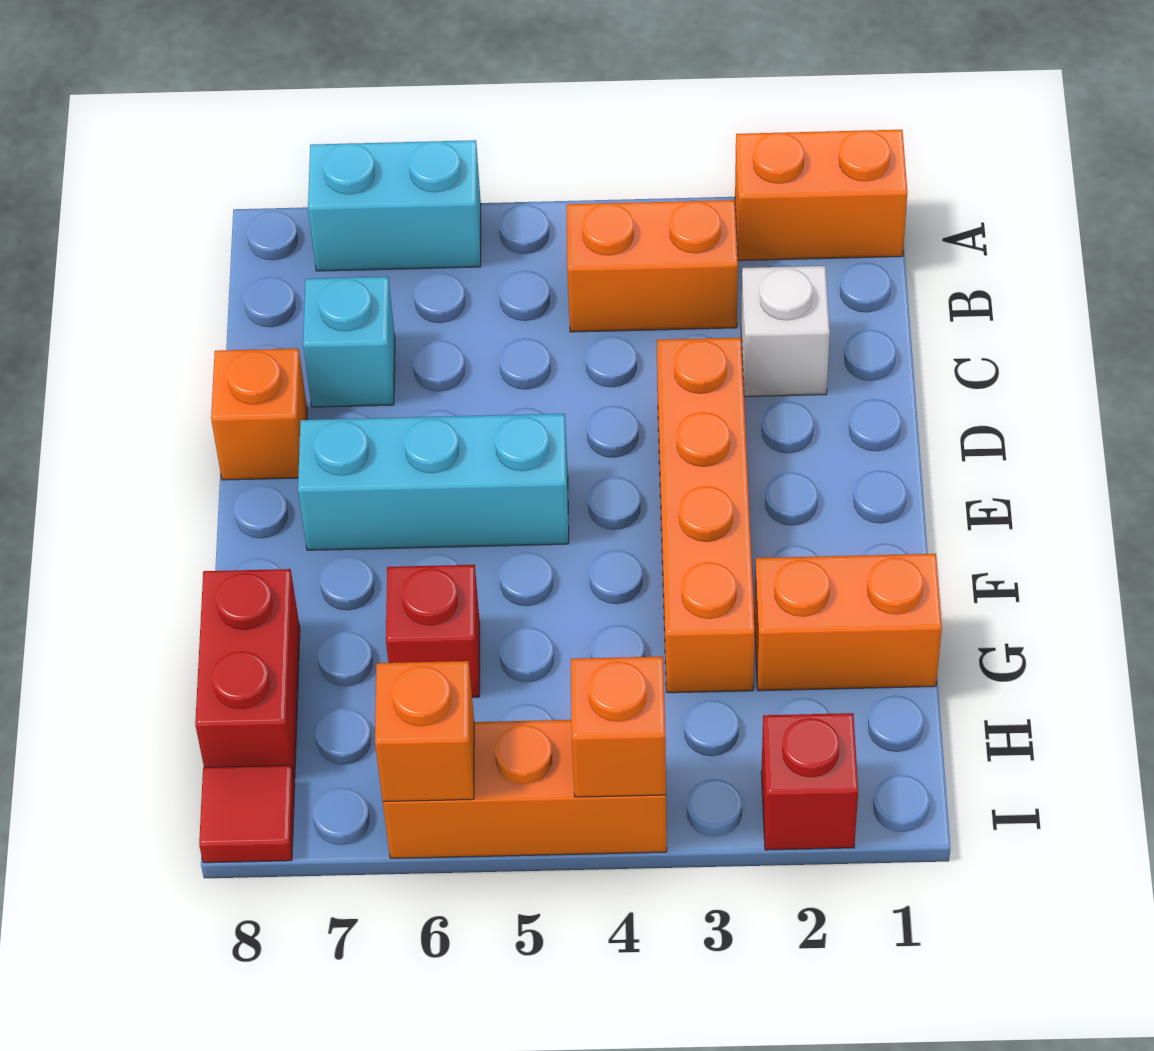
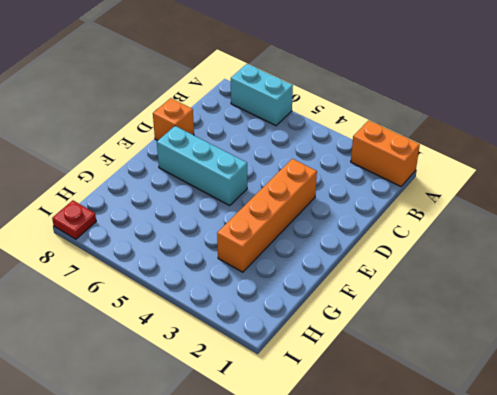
red plate I8 level 1 -> red tile I8 level 1
none -> orange brick B3:B4 level 1
none -> white brick C2 level 1
none -> cyan brick C7 level 1

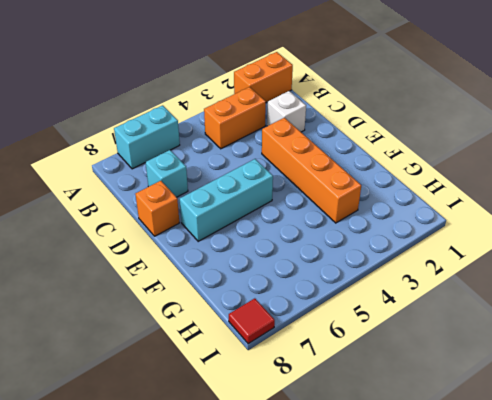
none -> orange brick G1:G2 level 1
none -> red brick G6 level 1
none -> red brick G8:H8 level 1

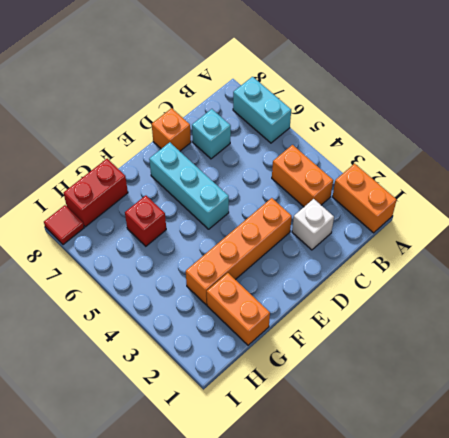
none -> red brick I2 level 1
none -> orange brick I4:I6 level 1
none -> orange brick I4 level 2

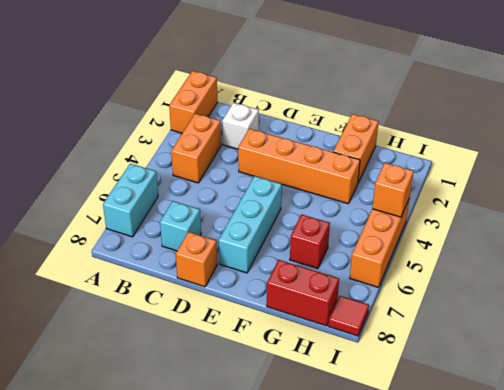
none -> red brick I2 level 1
none -> orange brick I6 level 2

